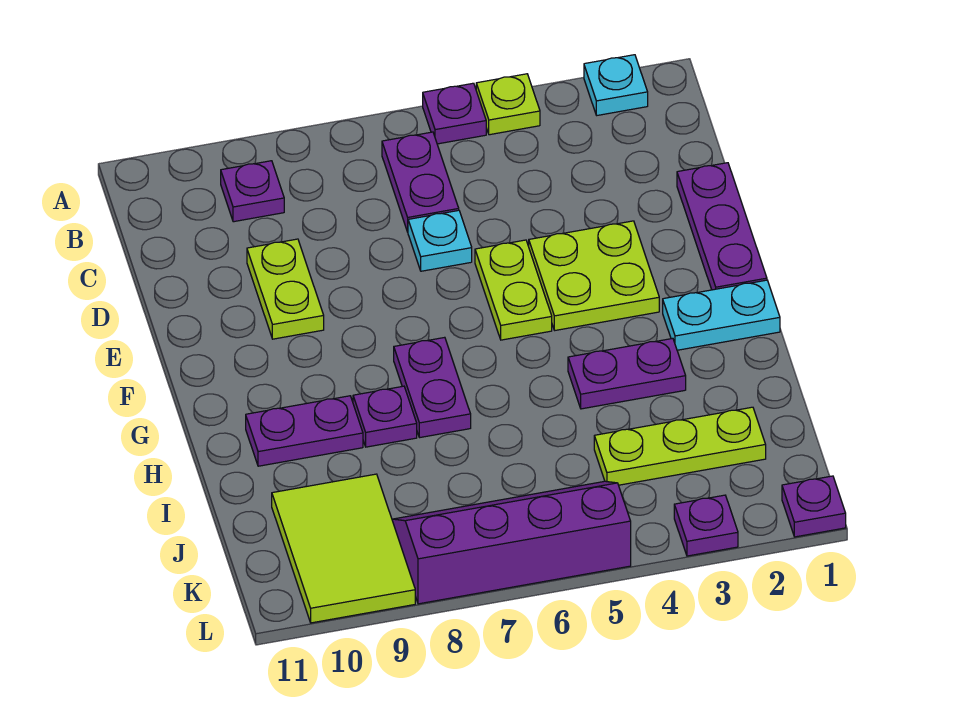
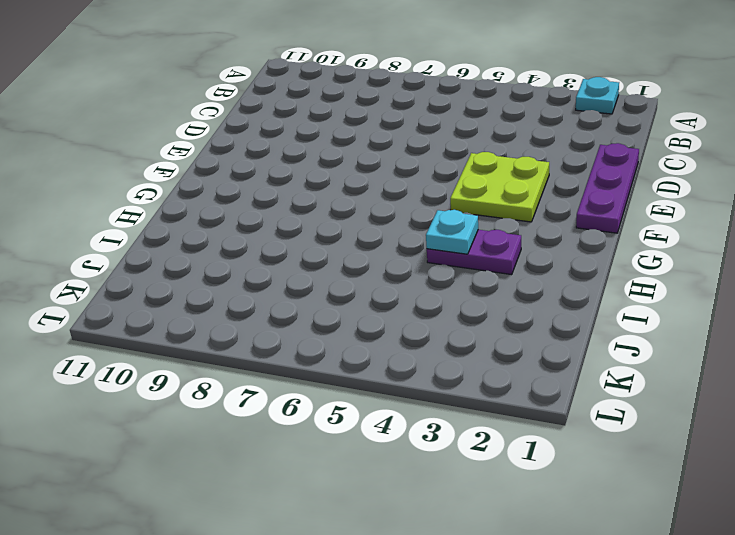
cyan plate H4 level 2 -> cyan plate D6 level 1
none -> lime plate A4 level 1
none -> purple plate A5 level 1
none -> purple plate B6:C6 level 1

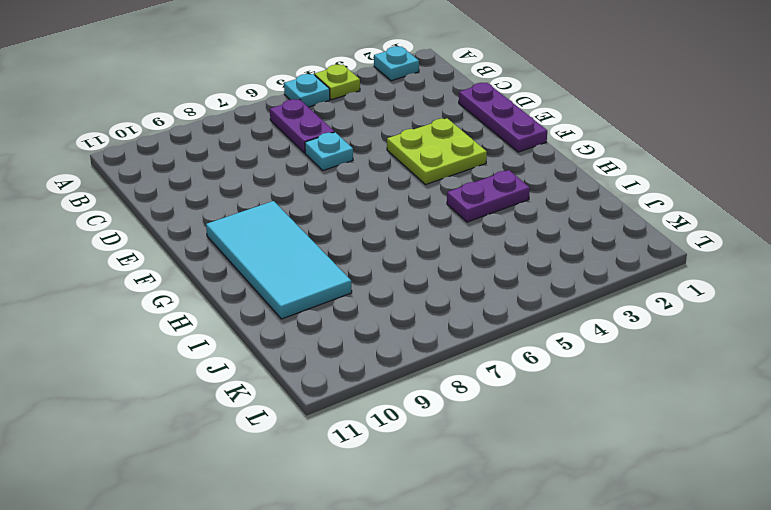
cyan plate A5 level 1 -> purple plate A5 level 1
cyan tile F9:I10 level 1 -> purple plate H9:H10 level 1
none -> purple plate B9 level 1
none -> lime plate D9:E9 level 1
none -> lime plate E5:F5 level 1

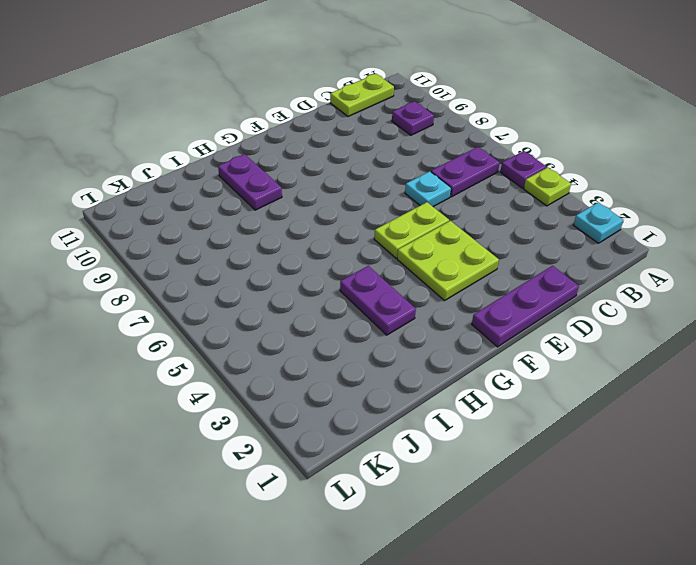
lime plate B11:C11 level 1 -> lime plate D9:E9 level 1
none -> cyan plate G1:G2 level 1
none -> purple plate G7:H7 level 1
none -> purple plate H8 level 1

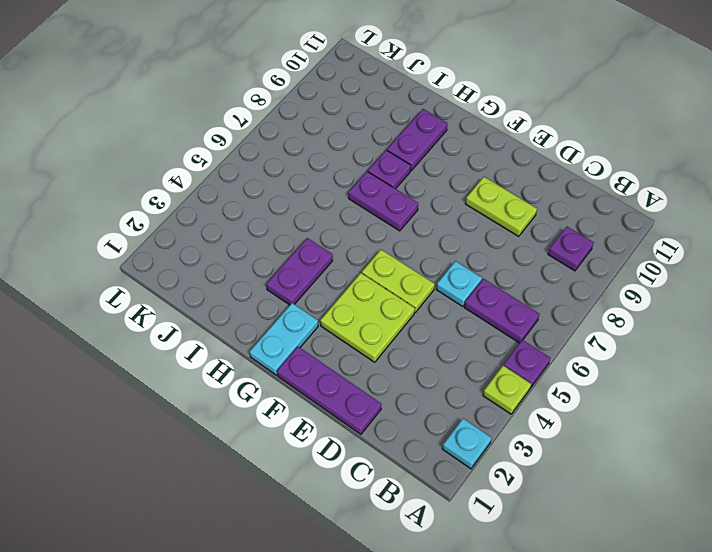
none -> lime plate J2:J4 level 1
none -> lime tile J9:L10 level 1
none -> purple slope K5:L8 level 1 top L

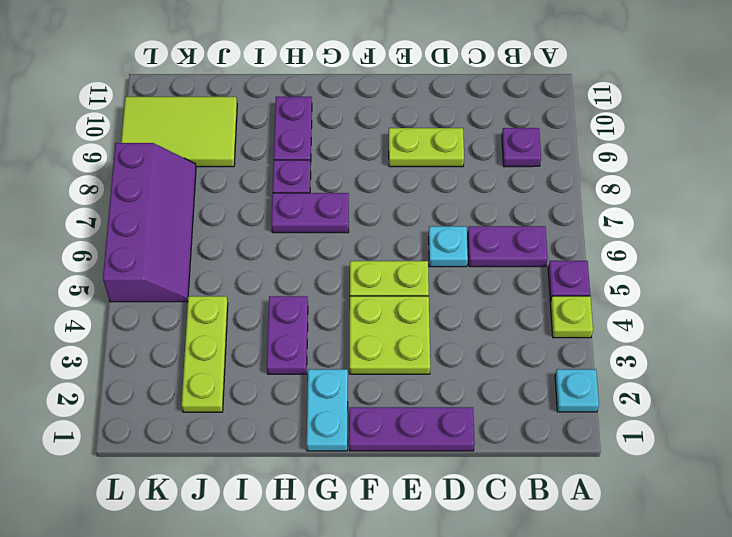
none -> purple plate L1 level 1
none -> purple plate L3 level 1

